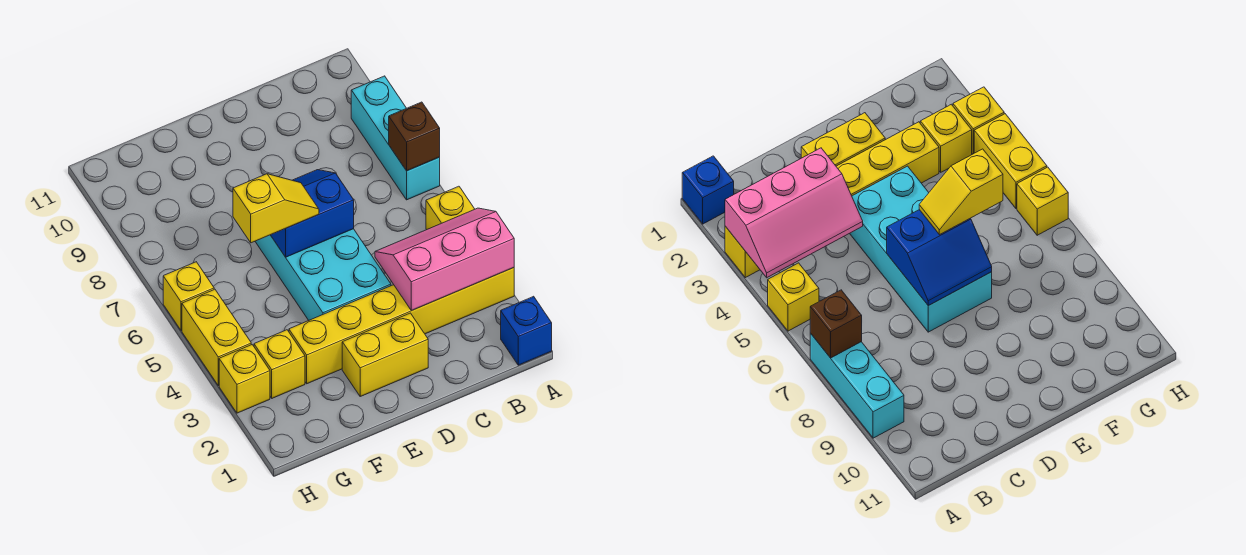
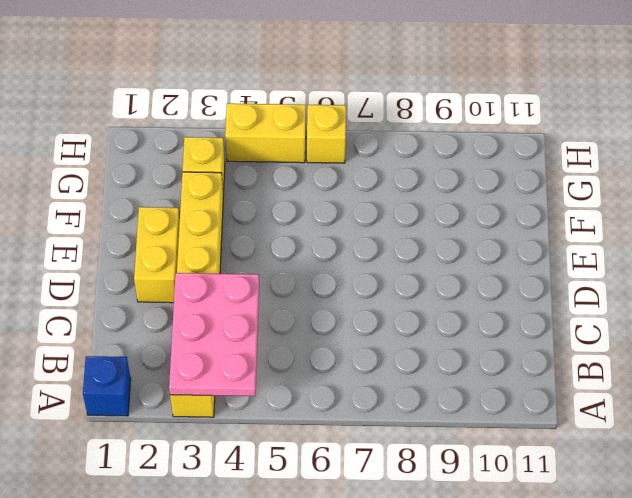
pink plate A3:C4 level 2 -> pink slope A3:C4 level 2 top 3
none -> yellow brick A5 level 1
none -> cyan brick A7:A9 level 1
none -> cyan brick D4:E7 level 1

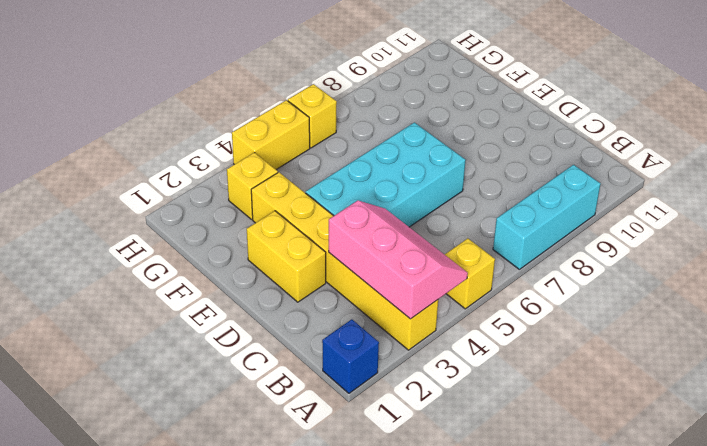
none -> yellow brick H3 level 1
none -> brown brick A7 level 2
none -> blue slope D6:E7 level 2 top 6

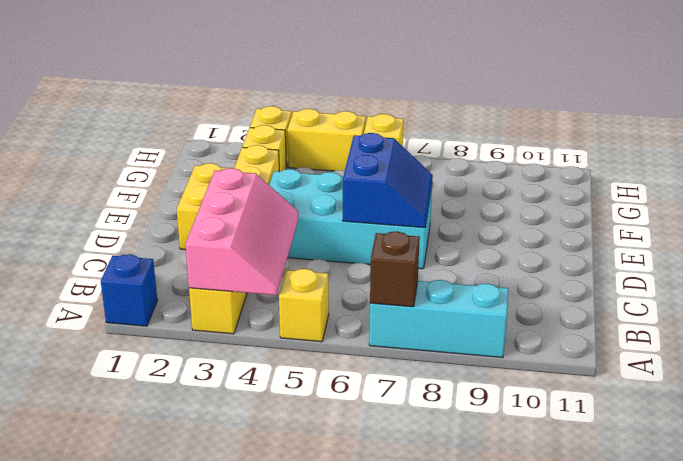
none -> yellow slope E6:F6 level 3 top F

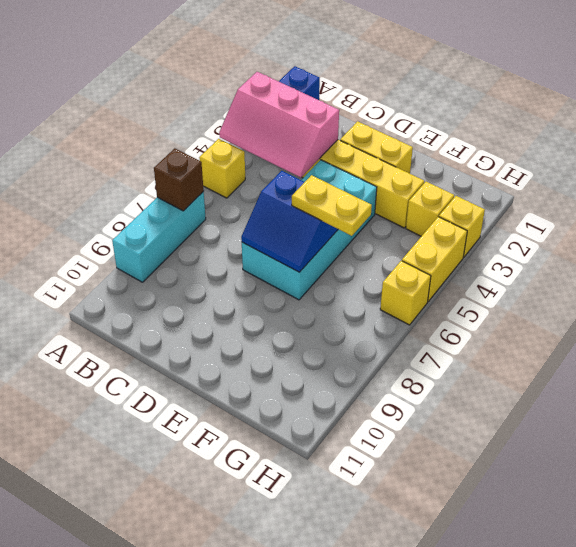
yellow plate E6:F6 level 3 -> yellow slope E6:F6 level 3 top F

